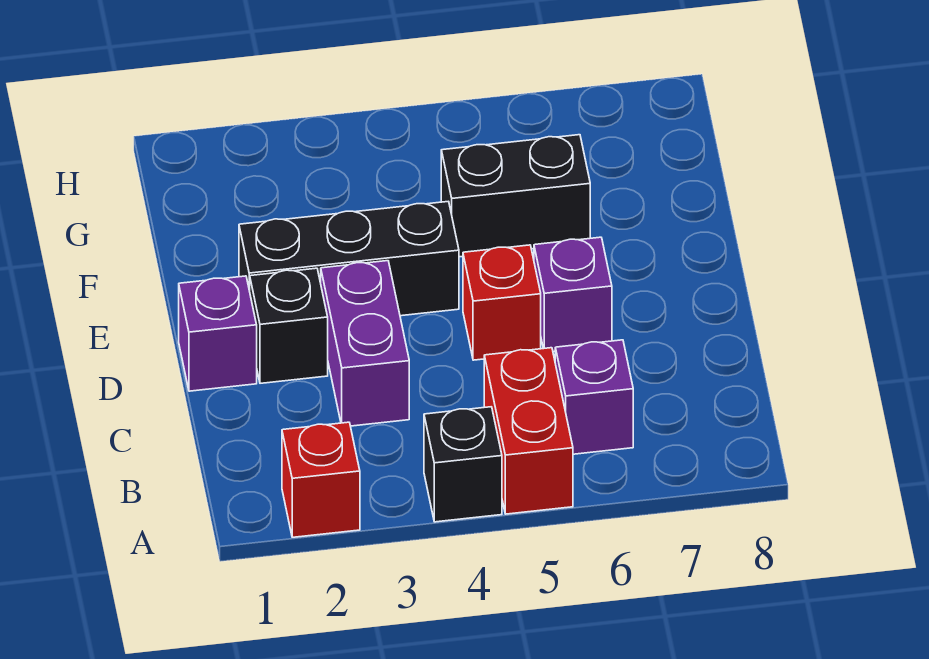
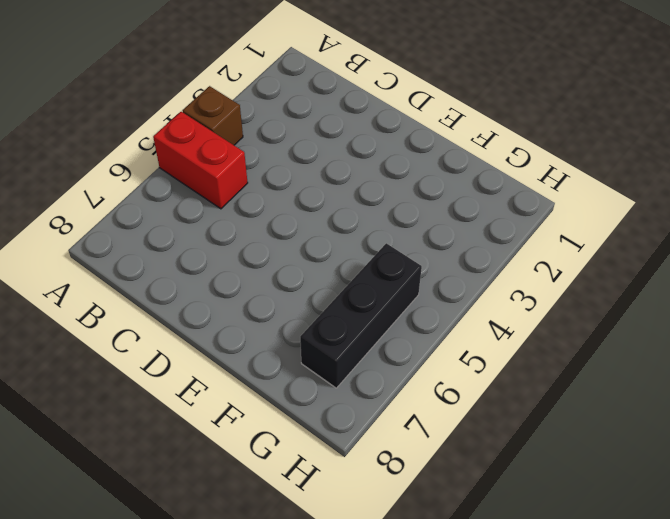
brown brick A4 level 1 -> black brick A4 level 1
black brick G5:G7 level 1 -> black brick E2:E4 level 1
none -> red brick A2 level 1
none -> purple brick B6 level 1

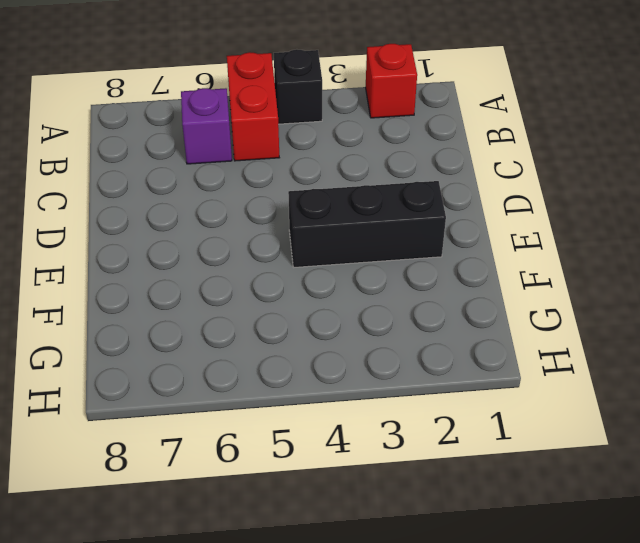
none -> purple brick C3:D3 level 1
none -> purple brick D1 level 1

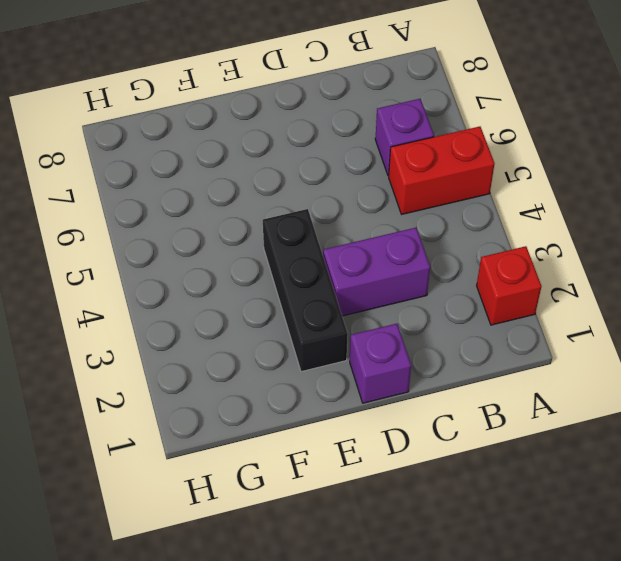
none -> black brick A4 level 1
none -> black brick D2 level 1

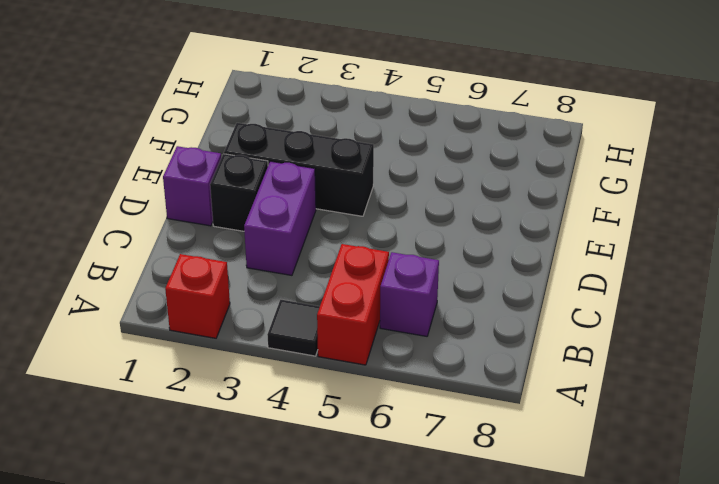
black tile A4 level 1 -> black brick A4 level 1
none -> red brick D5 level 1
none -> purple brick D6 level 1

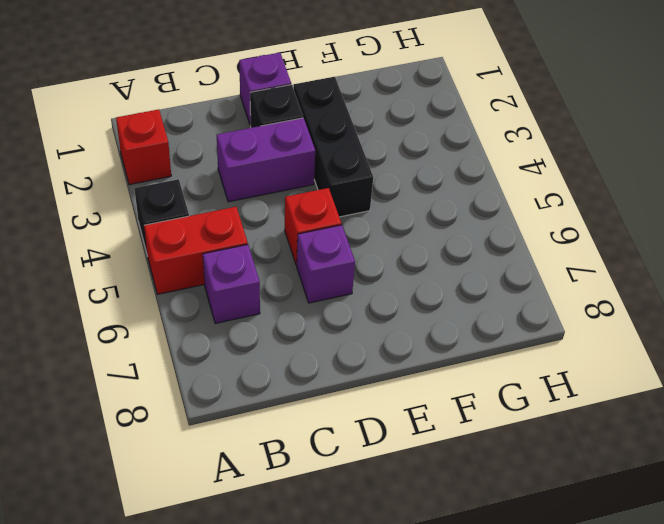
none -> black brick F5:F6 level 1

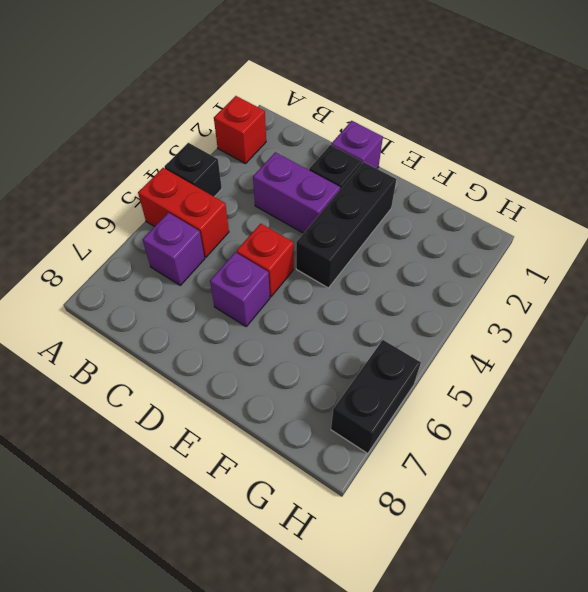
black brick H6:H7 level 1 -> black brick F5:F6 level 1

